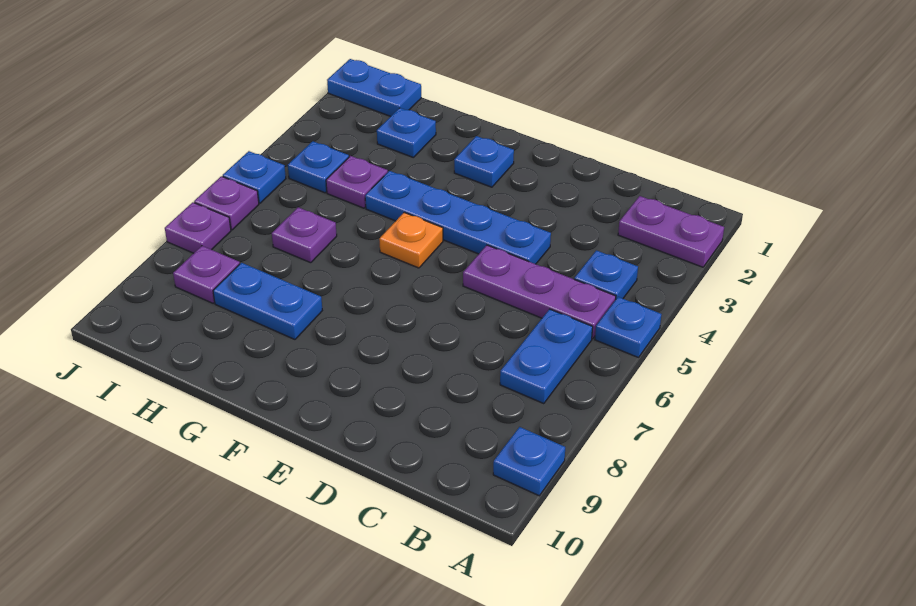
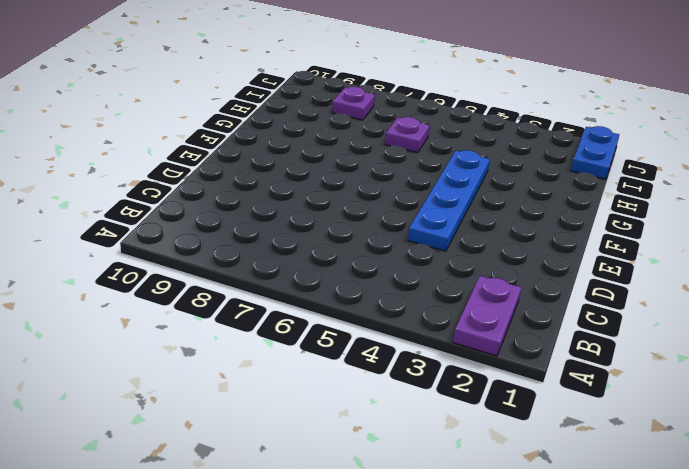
none -> blue plate A5 level 1
none -> blue plate A9 level 1
none -> blue plate B4 level 1

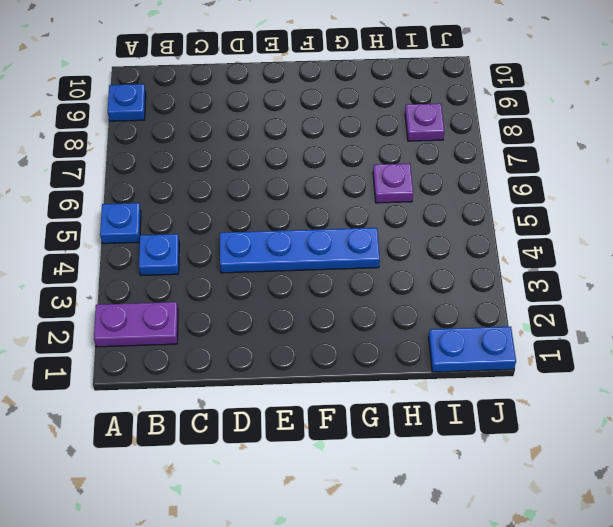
none -> purple plate B5:D5 level 1
none -> blue plate B6:B7 level 1
none -> blue plate F2 level 1

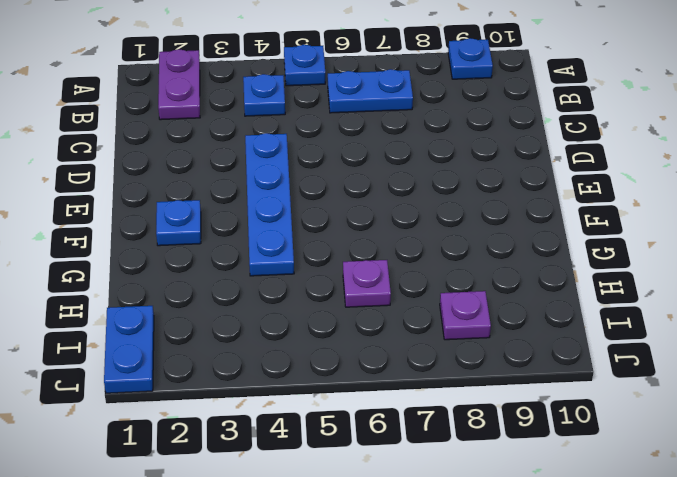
none -> purple plate B5:D5 level 1
none -> orange plate F5 level 1
none -> blue plate G8:H8 level 1

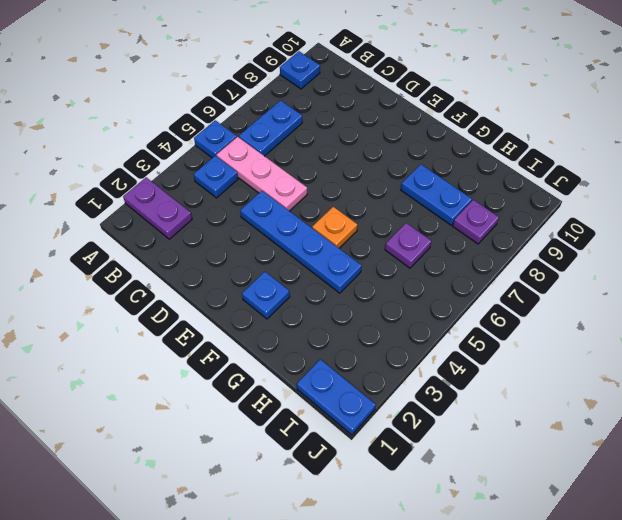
pink plate B5:D5 level 1 -> purple plate B5:D5 level 1
none -> blue plate H2 level 1
none -> purple plate H4 level 1
none -> blue plate I4 level 1

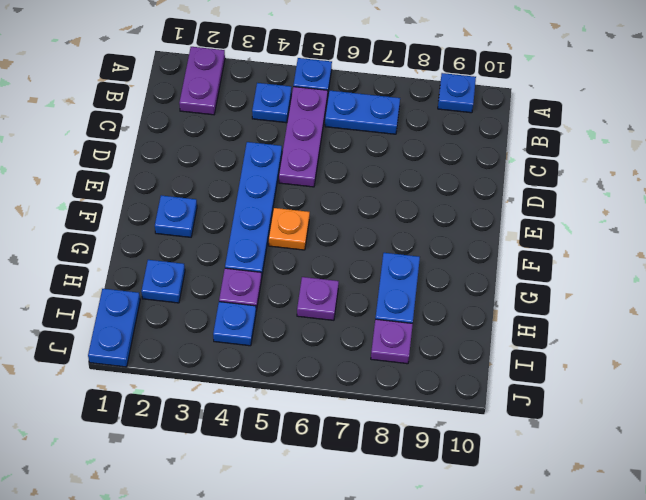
none -> blue plate J5 level 1
none -> purple plate J6 level 1
none -> purple plate J7 level 1

